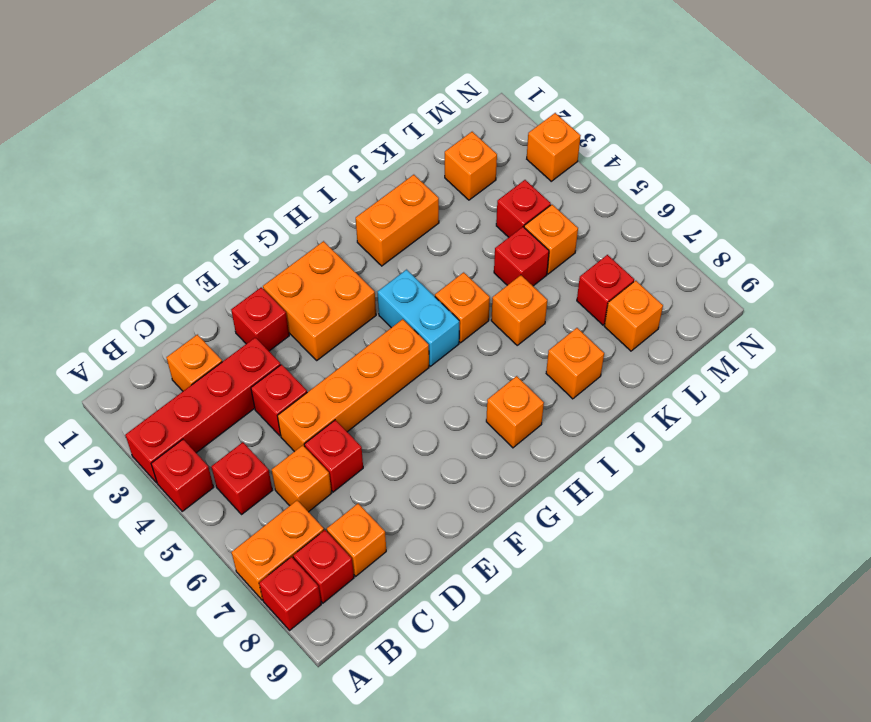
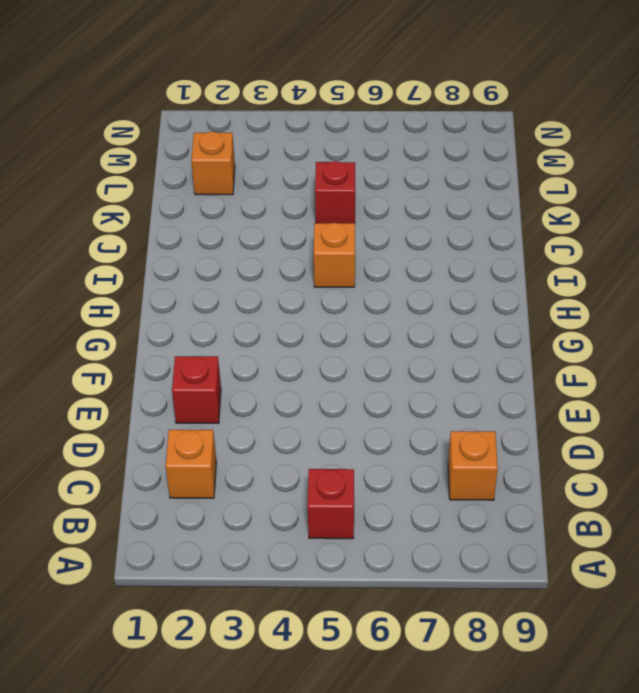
none -> red brick A3:D3 level 1
none -> red brick A4 level 1
none -> orange brick A7:B7 level 1

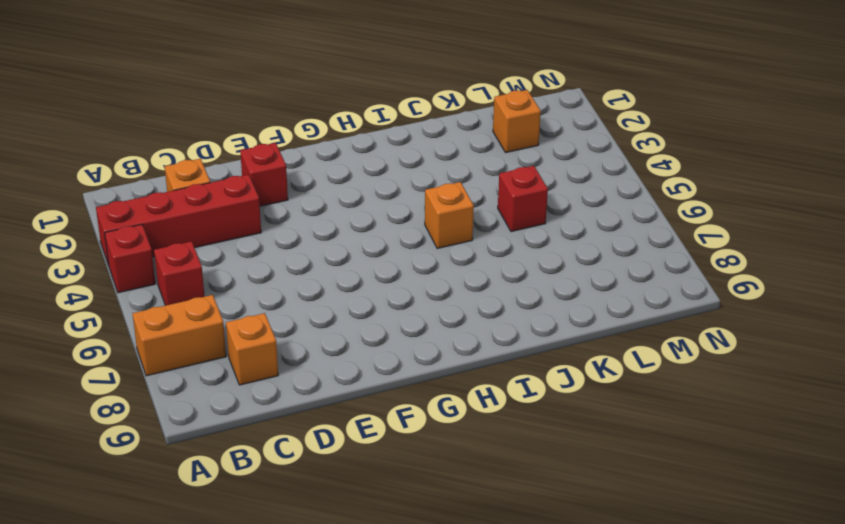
none -> red brick A8 level 1
none -> red brick B8 level 1
none -> orange brick C6 level 1

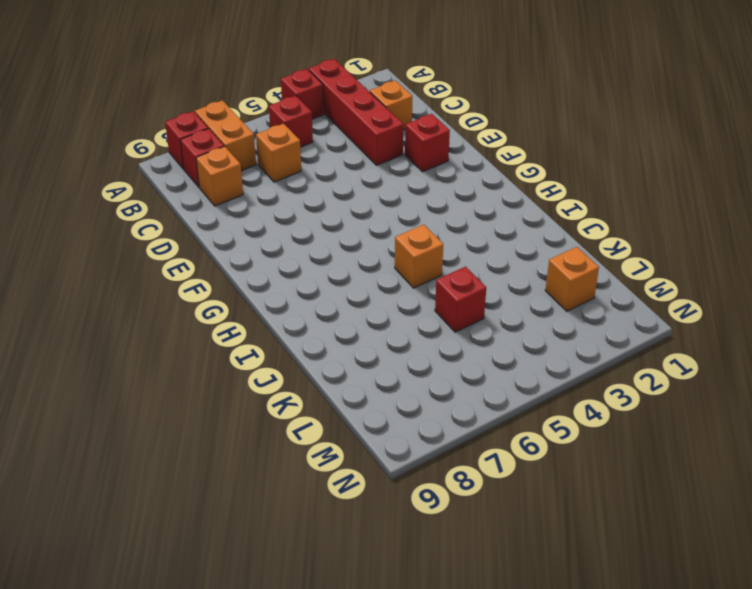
none -> red brick D4 level 1
none -> orange brick D5:G5 level 1
none -> red brick D6 level 1

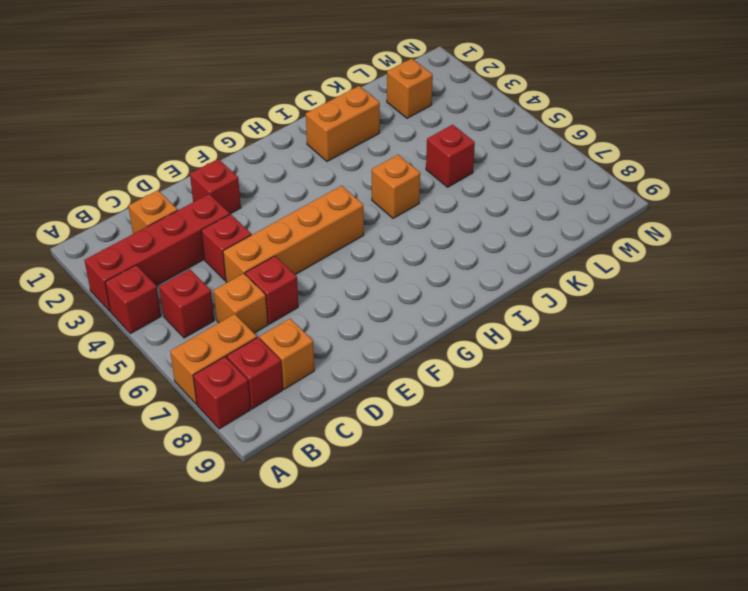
none -> orange brick F2:G3 level 1
none -> cyan brick H4:H5 level 1
none -> orange brick H8 level 1

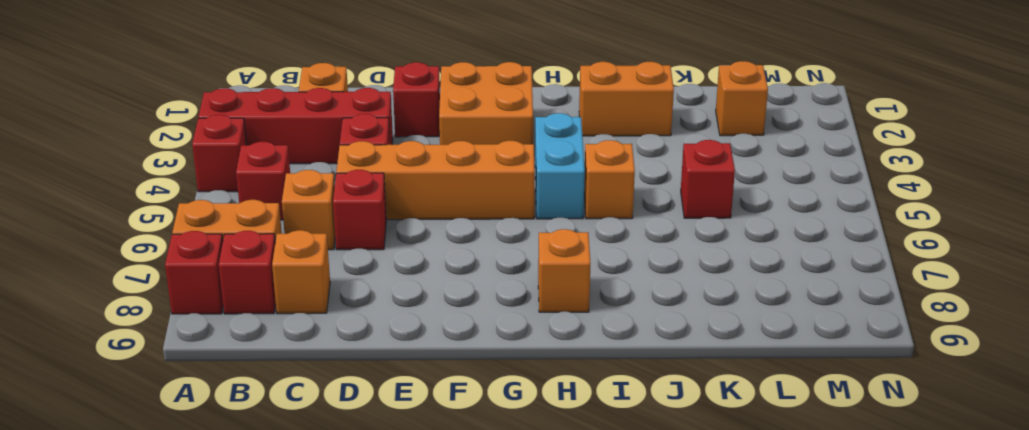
none -> orange brick J6 level 1
none -> orange brick J8 level 1
none -> red brick L4 level 1

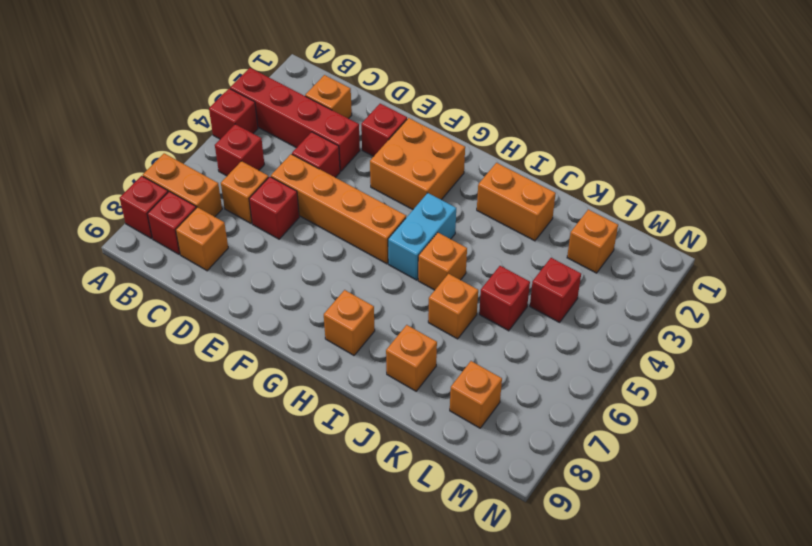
none -> orange brick L5 level 1
none -> red brick L7 level 1
none -> orange brick N3 level 1

